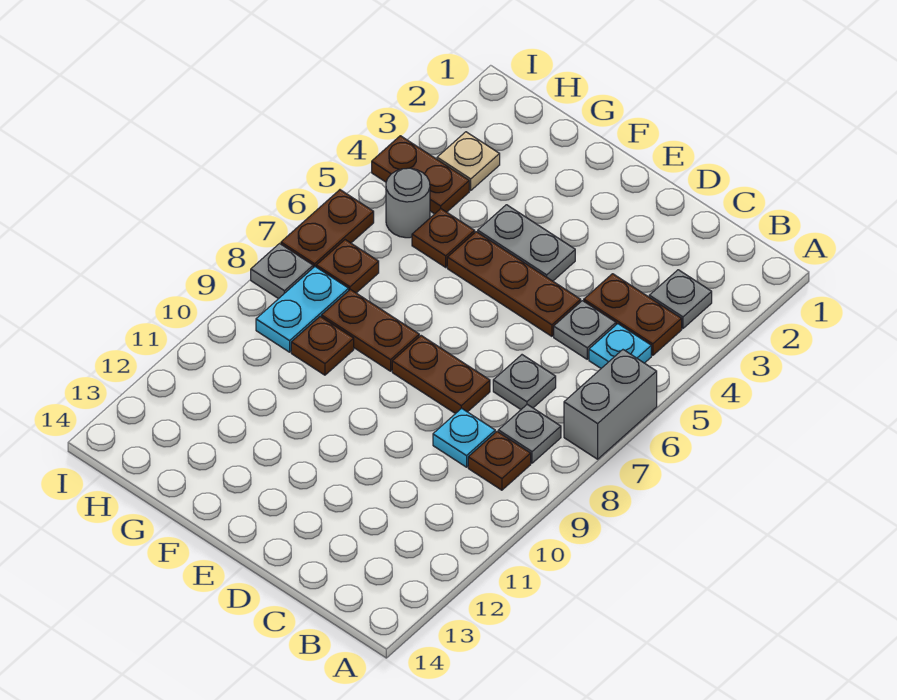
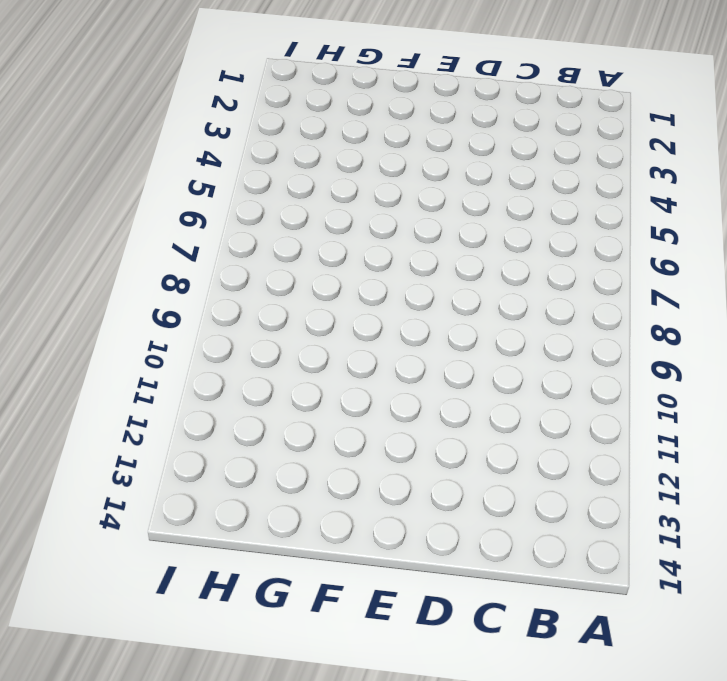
none -> grey brick A6:A7 level 1
none -> grey plate B3 level 1
none -> brown plate B4:C4 level 1

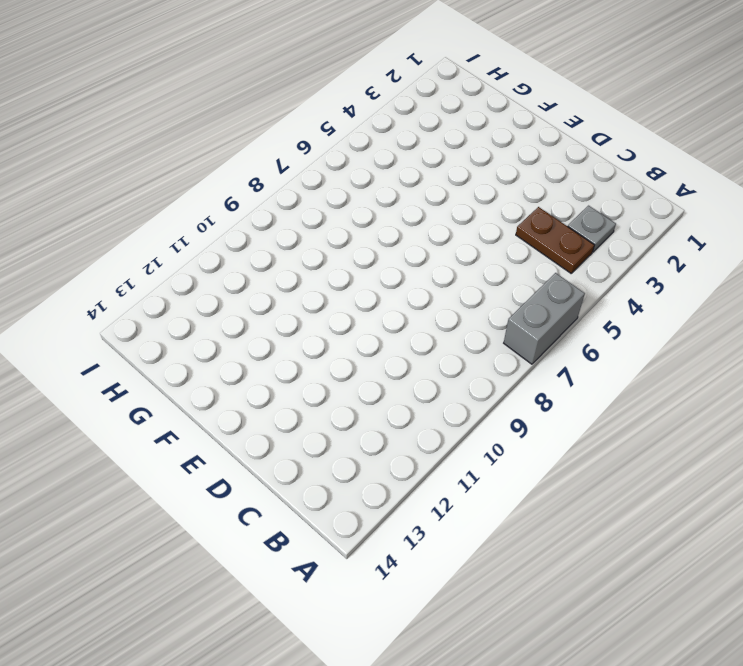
none -> cyan plate B5 level 1
none -> grey plate B8 level 1
none -> brown plate B9 level 1

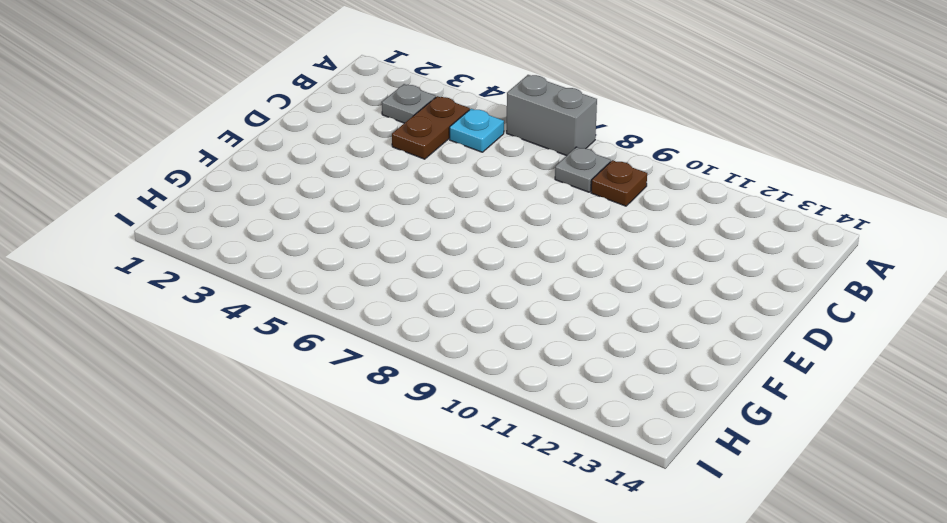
none -> grey plate C5 level 1
none -> grey plate C7 level 1
none -> cyan plate C9 level 1

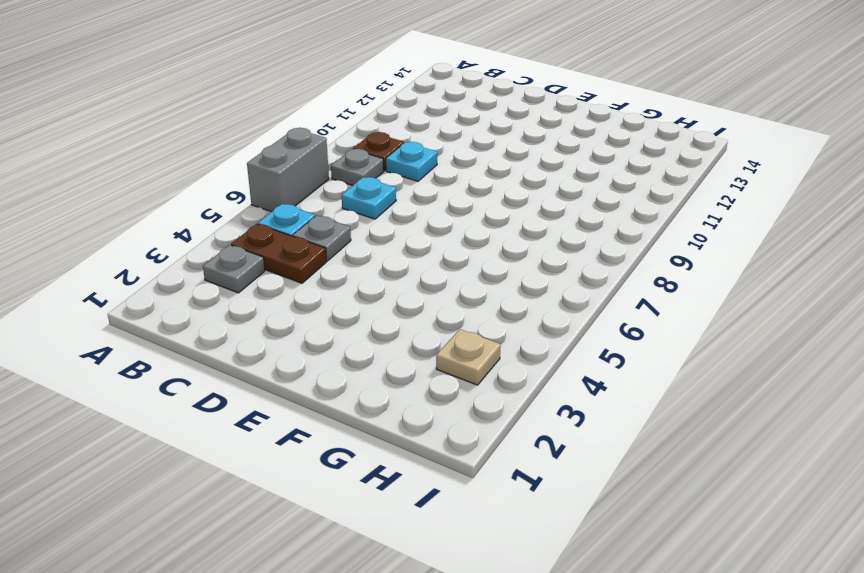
cyan plate C7 level 1 -> grey plate C7 level 1
none -> brown plate D5:F5 level 1
none -> brown plate D8:E8 level 1
none -> grey plate E4:F4 level 1

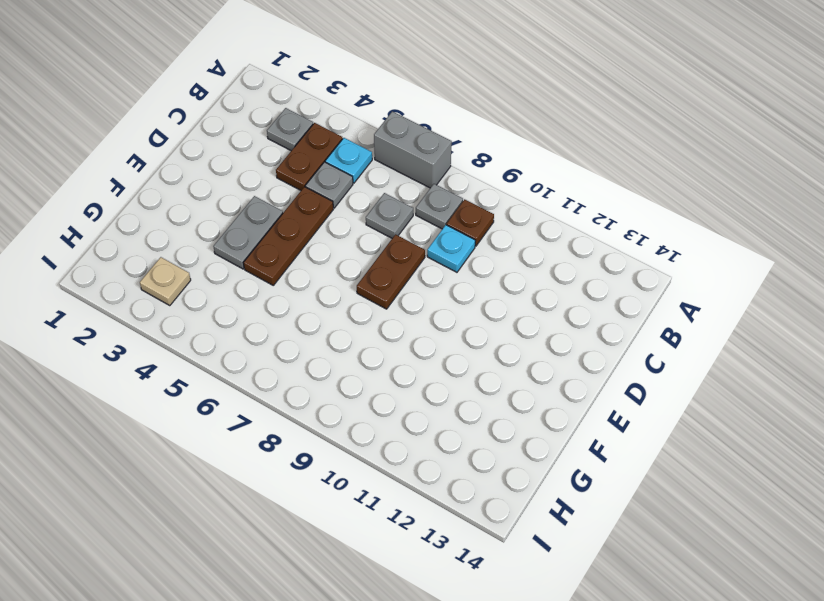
none -> brown plate F8:G8 level 1
none -> brown plate G5 level 1
none -> brown plate G9 level 1

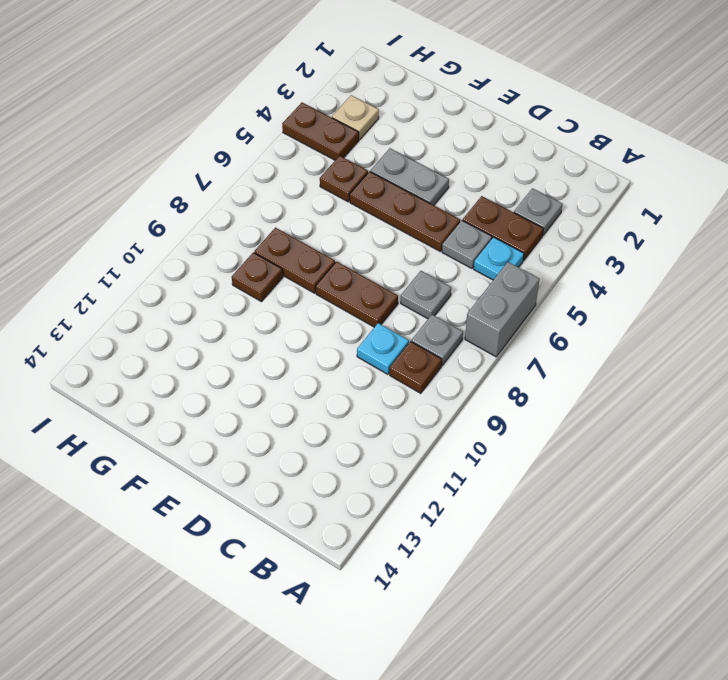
none -> grey round brick H5 level 1
none -> brown plate H7 level 1
none -> cyan plate H8:H9 level 1

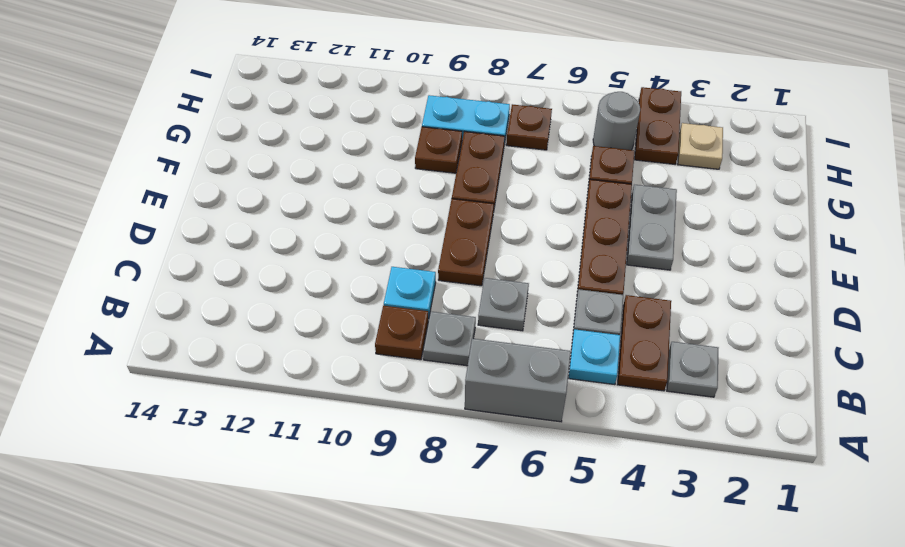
none -> brown plate I6:I7 level 1
none -> grey plate I8 level 1

